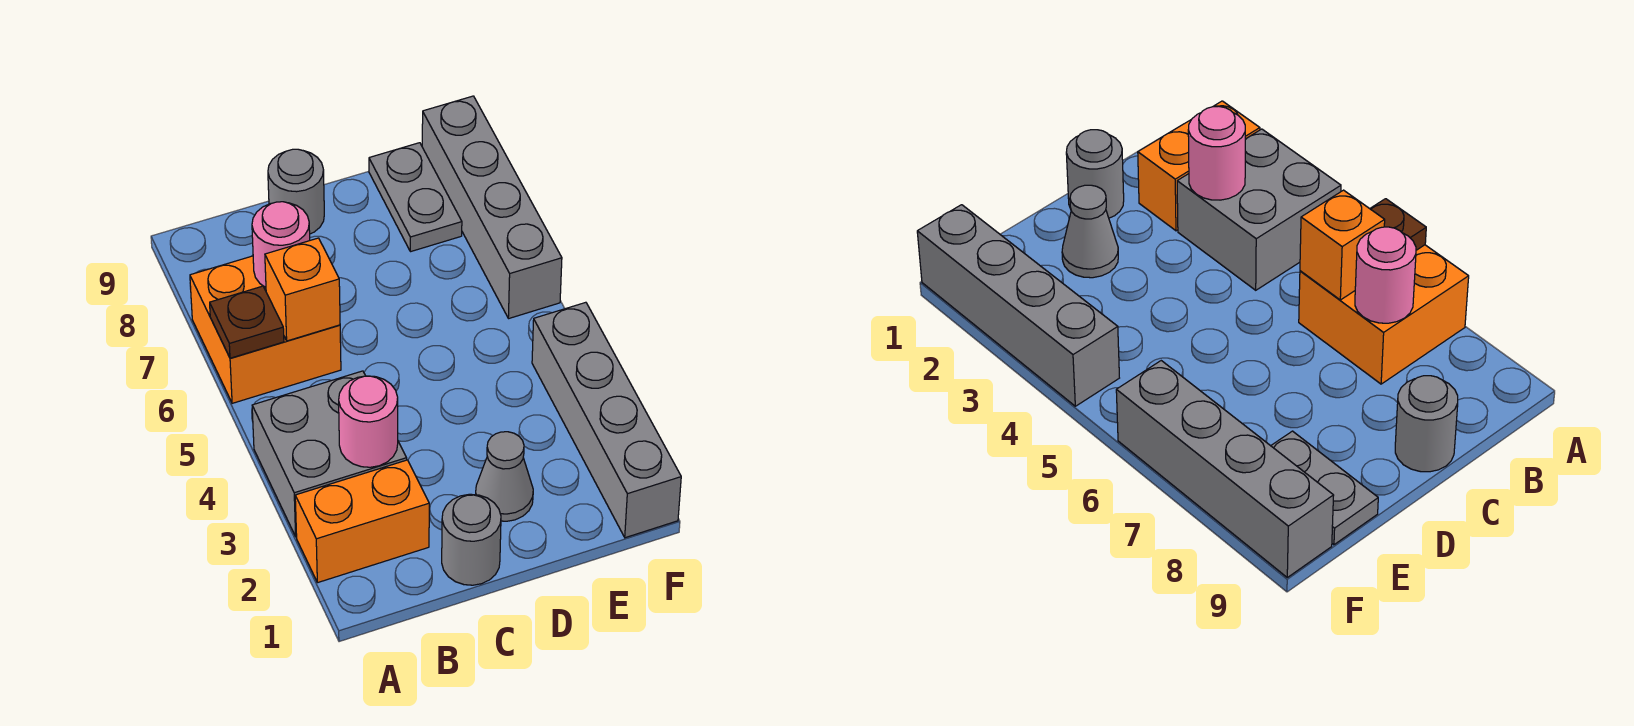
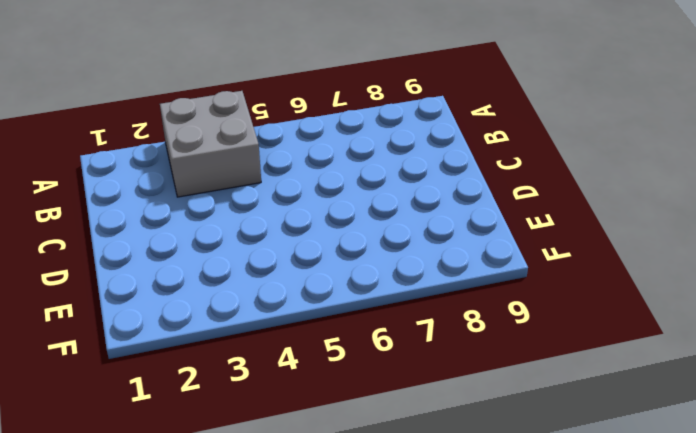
none -> orange brick A2:B2 level 1
none -> orange brick A6:B7 level 1
none -> grey round brick C1 level 1

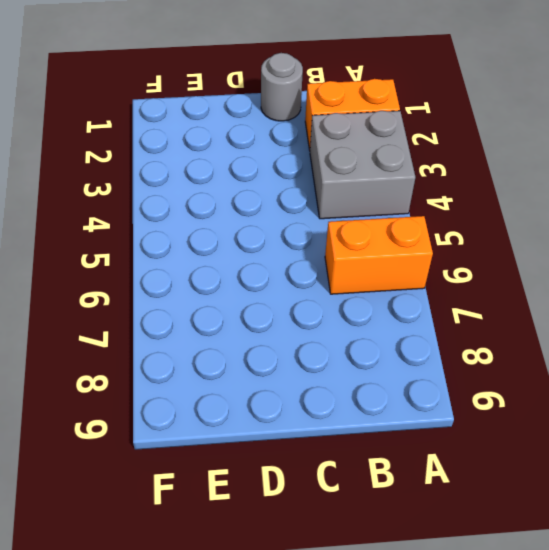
orange brick A6:B6 level 1 -> orange brick A6:B7 level 1
none -> grey round brick C9 level 1
none -> grey cone D2 level 1
none -> grey plate E8:E9 level 1

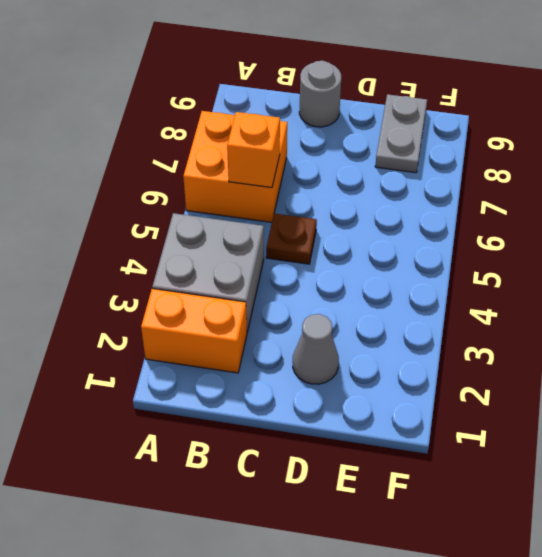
brown plate C5 level 1 -> brown plate A6 level 2
none -> grey round brick C1 level 1
none -> grey brick F1:F4 level 1
none -> grey brick F6:F9 level 1

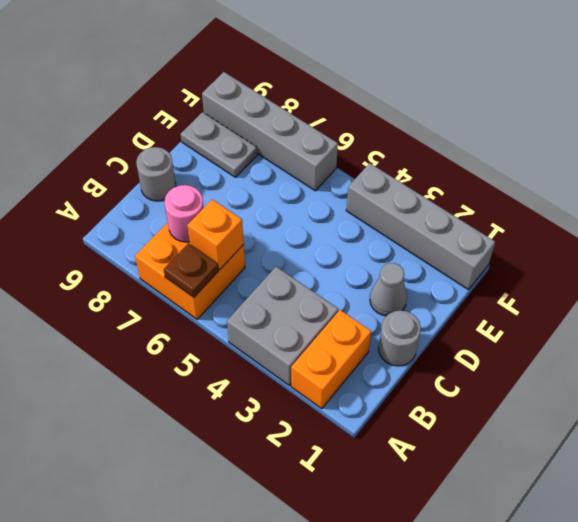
none -> pink round brick B3 level 2

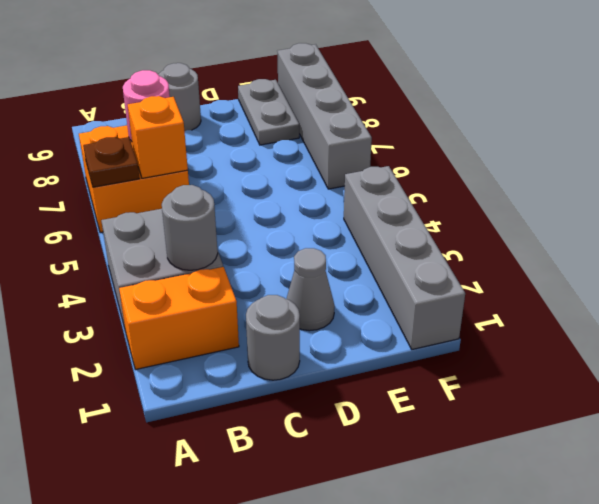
grey round brick B3 level 2 -> pink round brick B3 level 2

